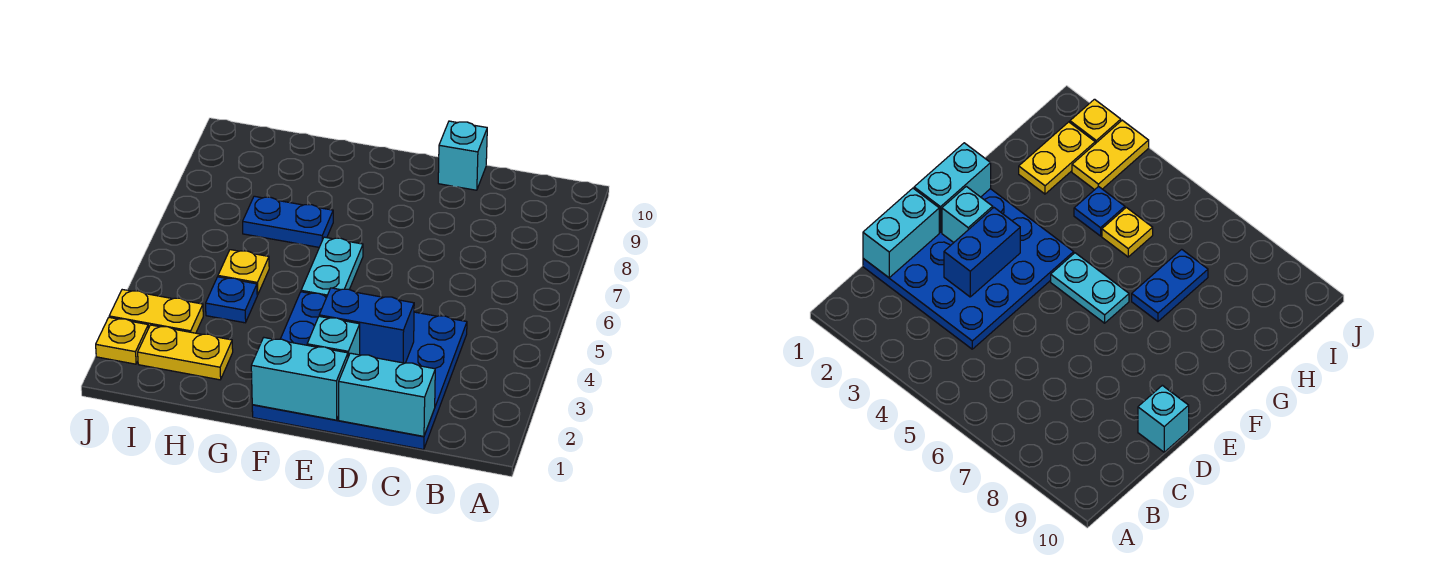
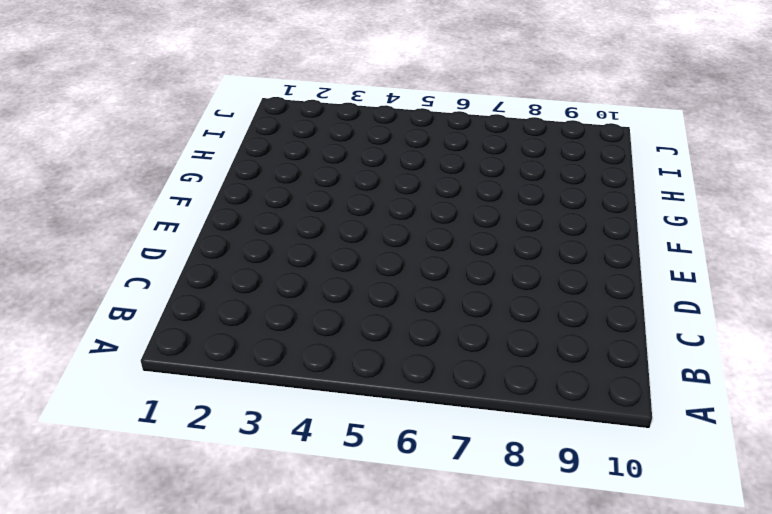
none -> blue plate C1:F4 level 1
none -> cyan brick D10 level 1
none -> cyan plate F5:F6 level 1

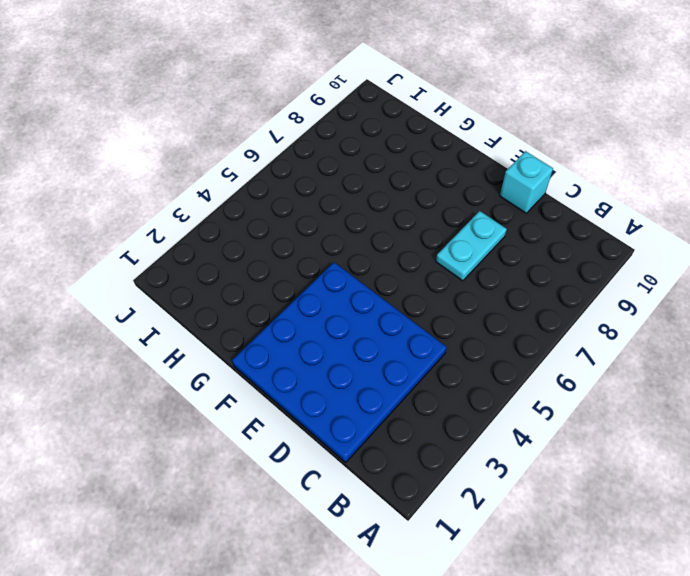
cyan plate D7:D8 level 1 -> cyan plate F5:F6 level 1
none -> blue plate G7:H7 level 1
none -> yellow plate H2:I2 level 1
none -> blue plate H4 level 1

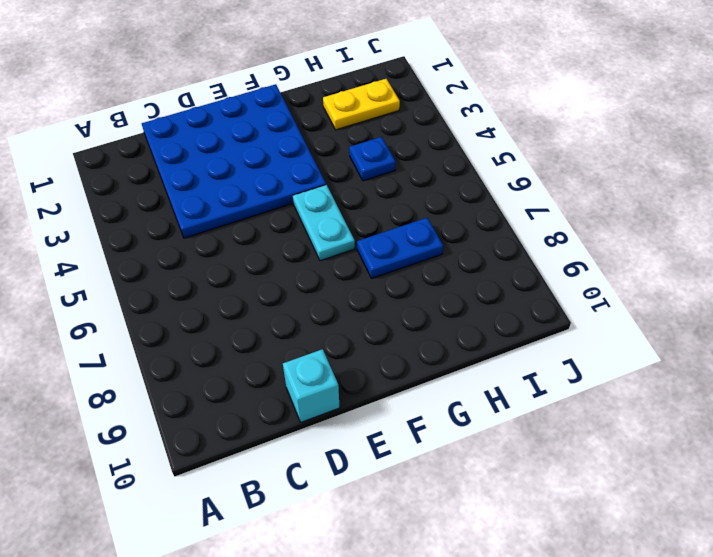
none -> yellow plate H5 level 1
none -> yellow plate I3:J3 level 1
none -> yellow plate J2 level 1

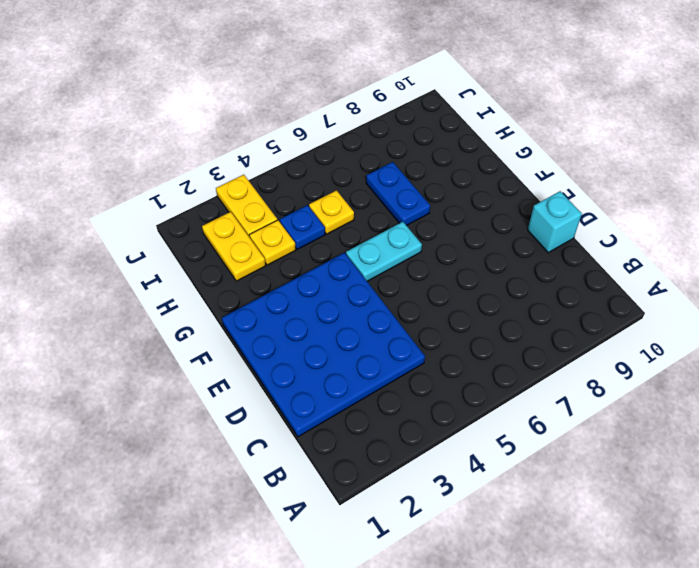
yellow plate H3 level 1 -> yellow plate J2 level 1
none -> cyan brick C1:D1 level 2
none -> blue brick D3:E3 level 2
none -> cyan brick E1:F1 level 2

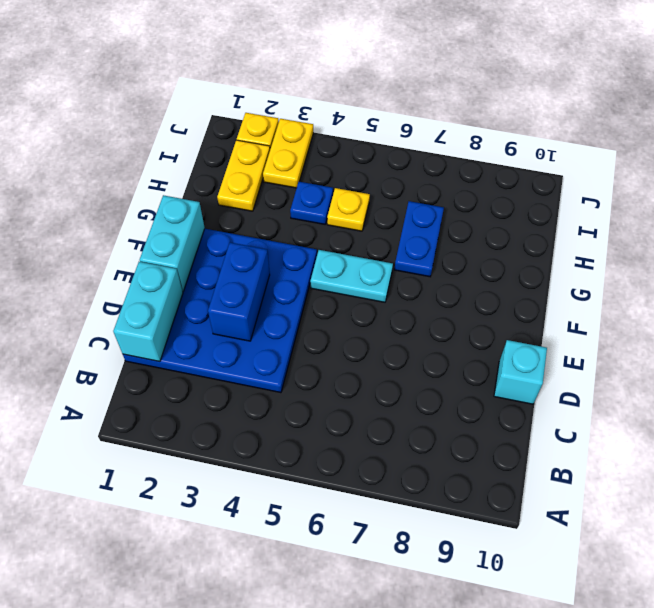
none -> cyan brick E2 level 2

